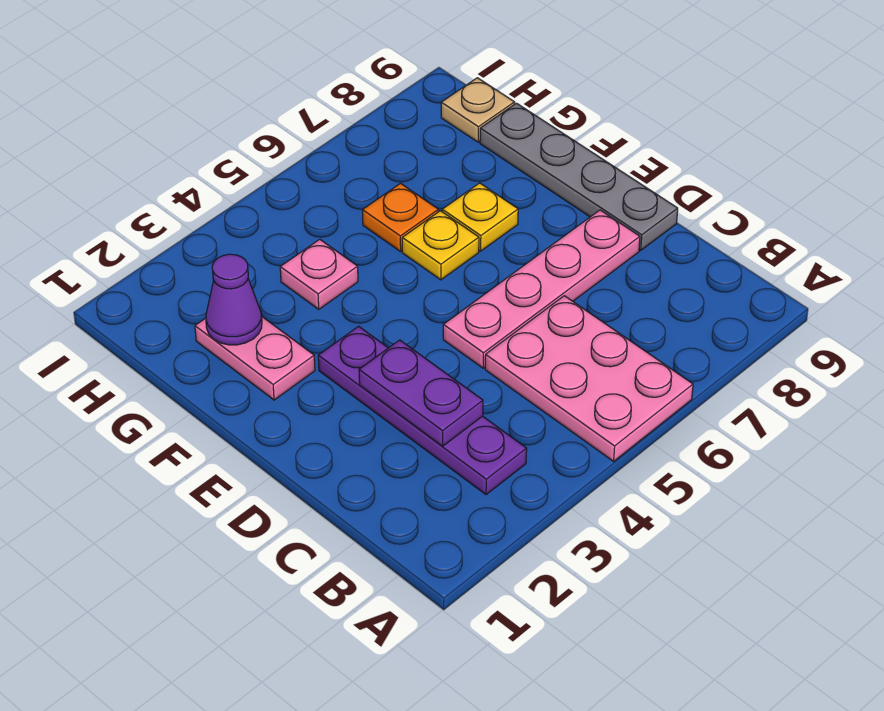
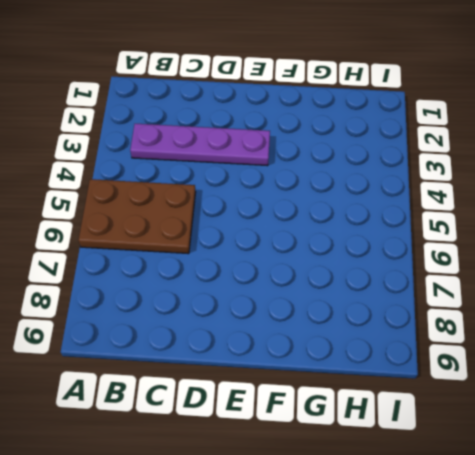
brown plate A5:C6 level 1 -> pink plate A5:C6 level 1
none -> pink plate D5:D8 level 1
none -> grey plate D9:G9 level 1
none -> pink plate F2:G2 level 1

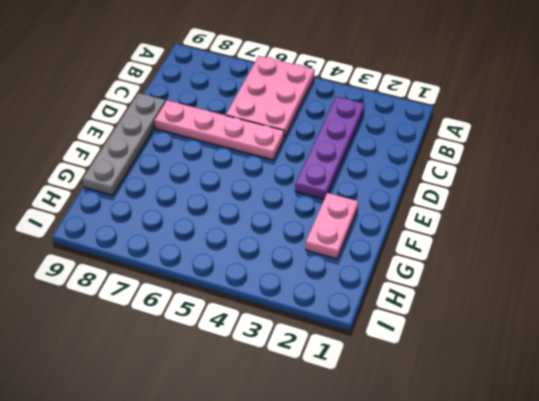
none -> yellow plate F6 level 1
none -> yellow plate F7 level 1
none -> pink plate G4 level 1

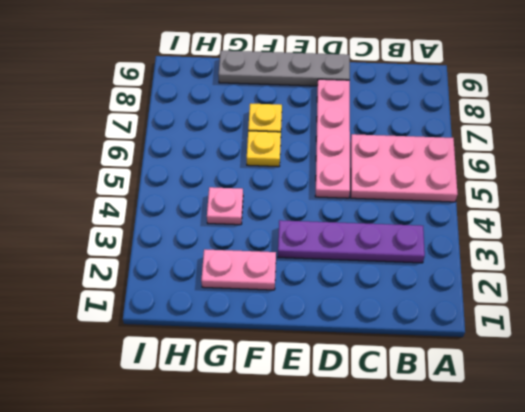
none -> orange plate G6 level 1
none -> tan plate H9 level 1
none -> purple plate C3:D3 level 2

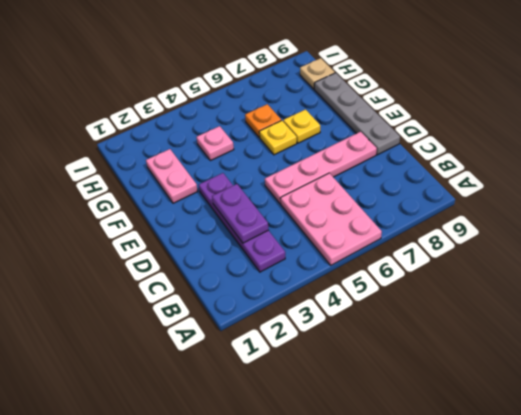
none -> purple cone G2 level 2

